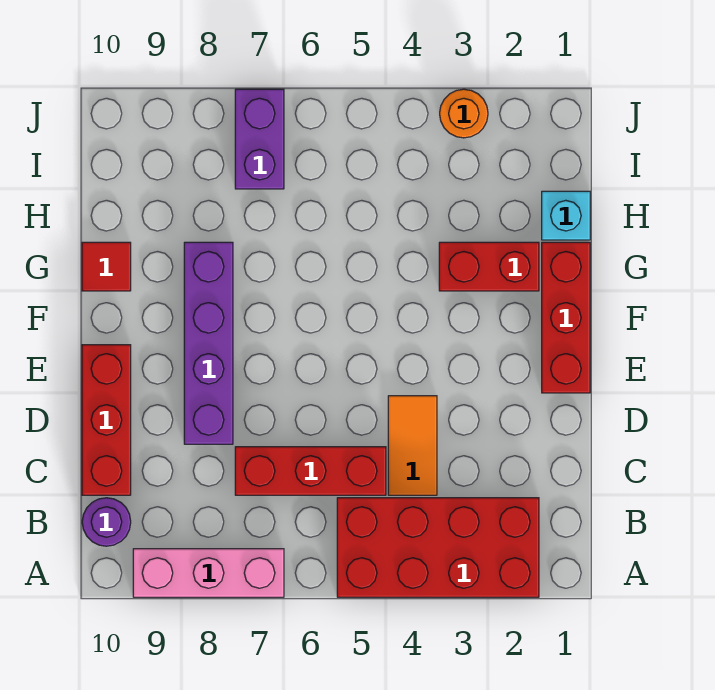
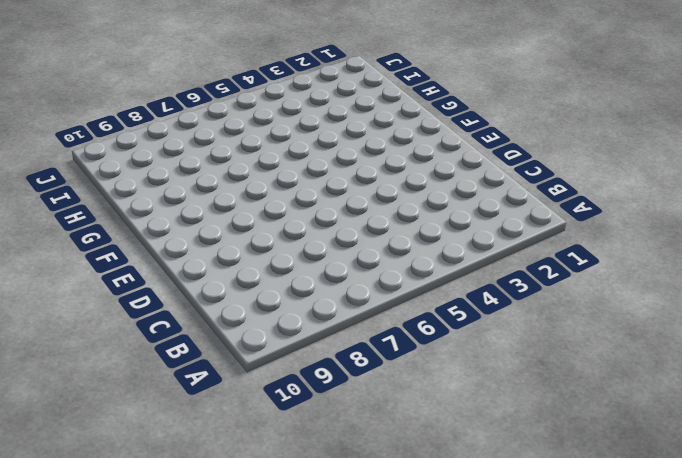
none -> red brick A2:B5 level 1
none -> pink brick A7:A9 level 1
none -> purple round brick B10 level 1

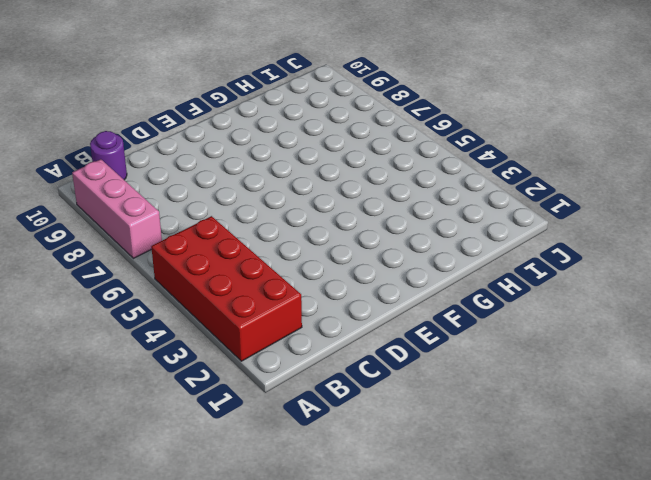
none -> orange tile C4:D4 level 1
none -> red brick C5:C7 level 1
none -> red brick C10:E10 level 1

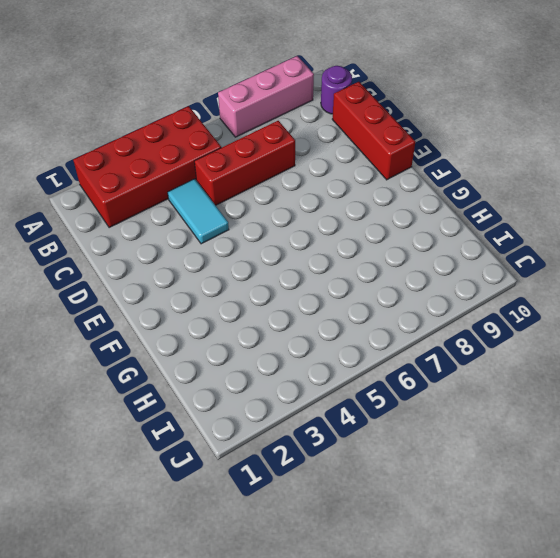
cyan tile C4:D4 level 1 -> orange tile C4:D4 level 1
none -> purple brick D8:G8 level 1
none -> red brick E1:G1 level 1
none -> red brick G2:G3 level 1

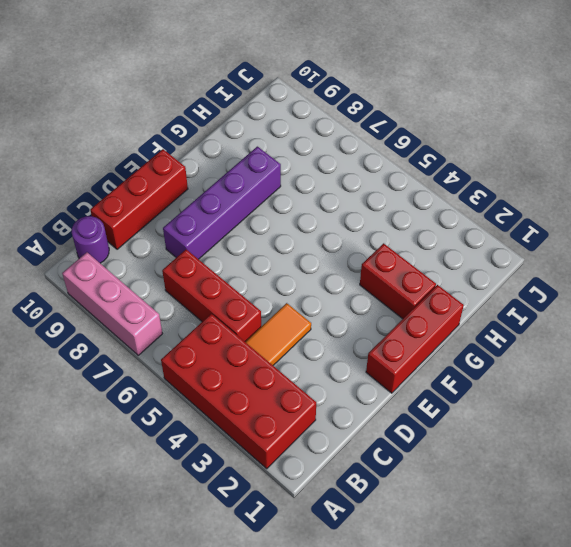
none -> red tile G10 level 1
none -> cyan brick H1 level 1
none -> purple brick I7:J7 level 1

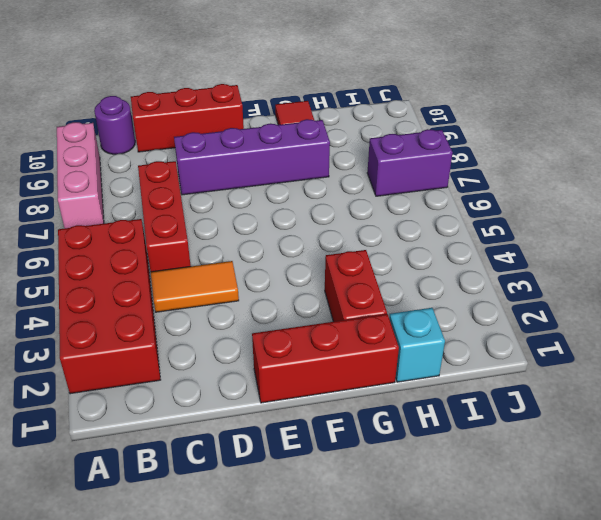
none -> orange round brick J3 level 1

